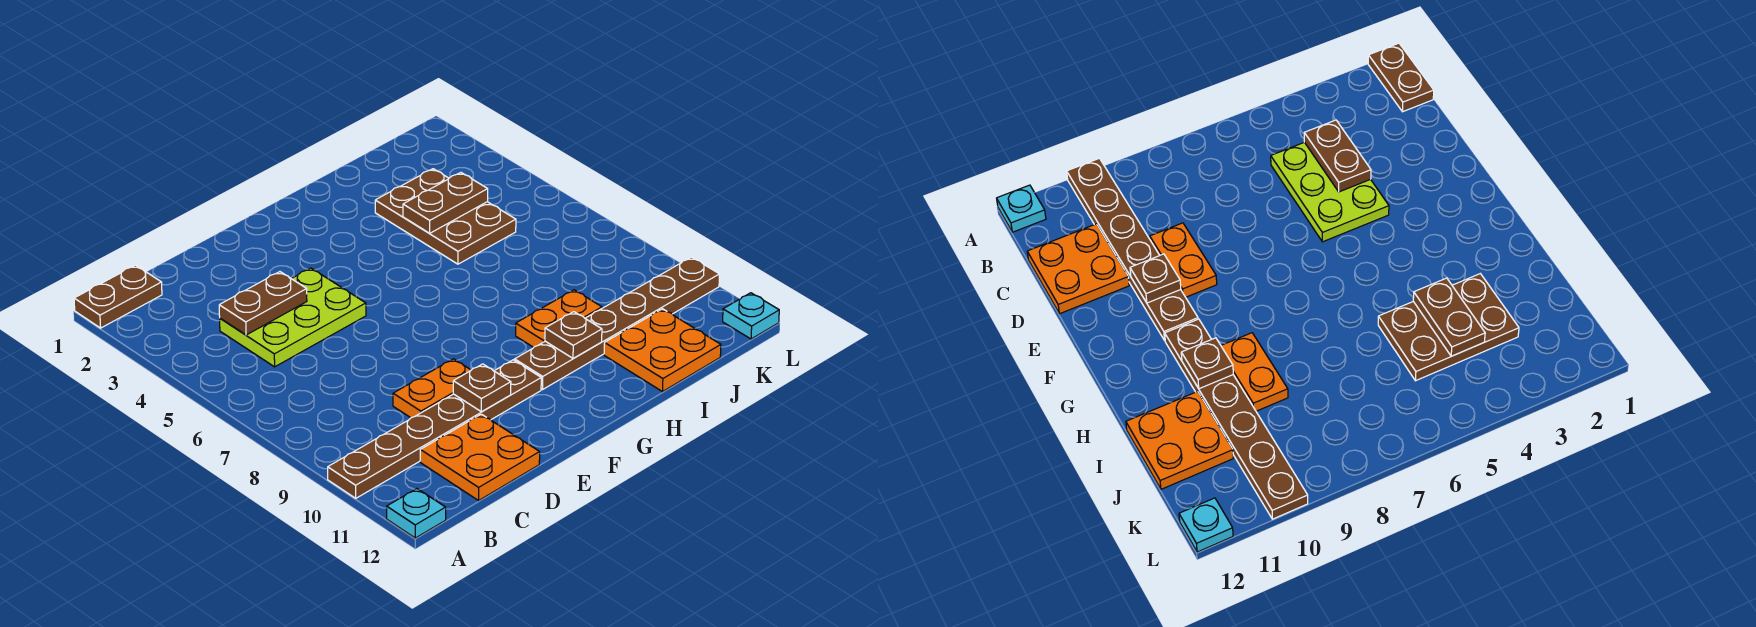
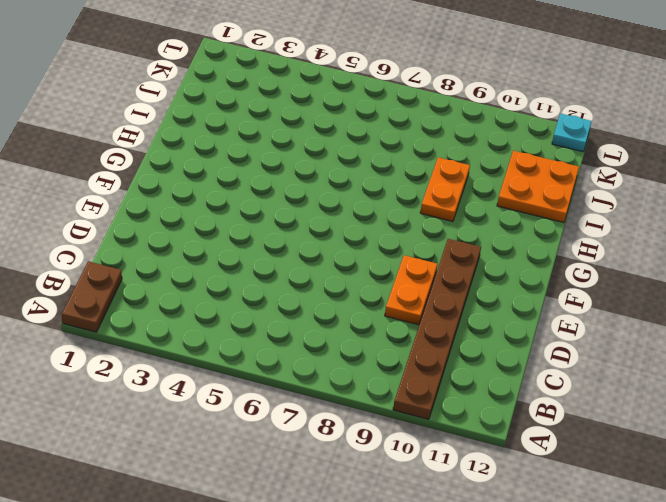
none -> cyan plate A12 level 1
none -> lime plate C4:E5 level 1
none -> orange plate C11:D12 level 1

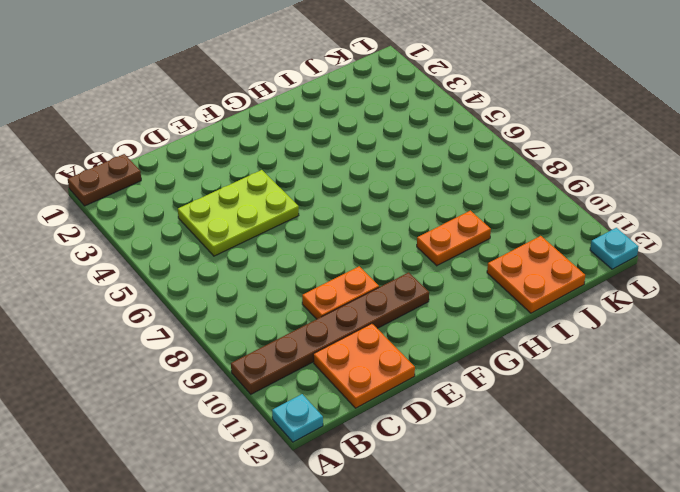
none -> brown plate G10:L10 level 1
none -> brown plate I3:J5 level 1
none -> brown plate C4:D4 level 2

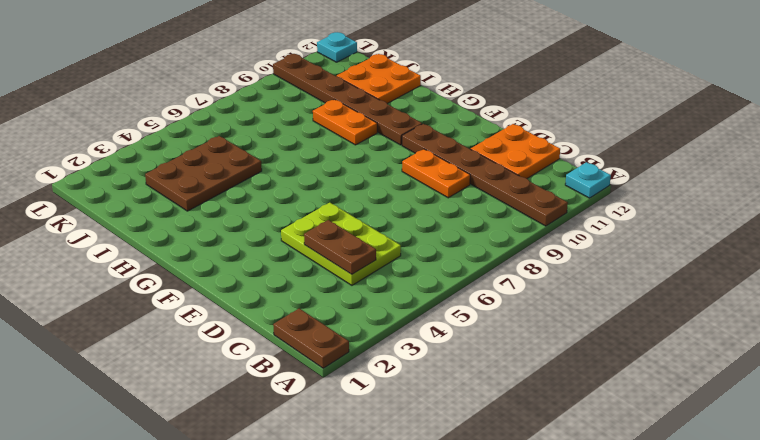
none -> brown plate E10 level 2
none -> brown plate H10 level 2
none -> brown plate I4:J4 level 2

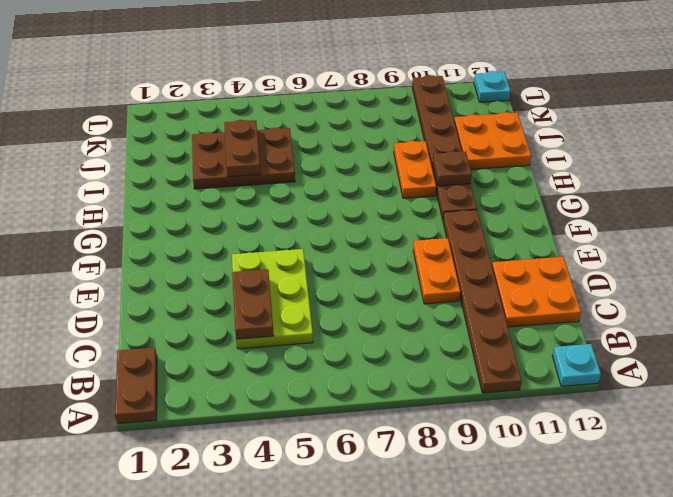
none -> brown plate E10 level 2

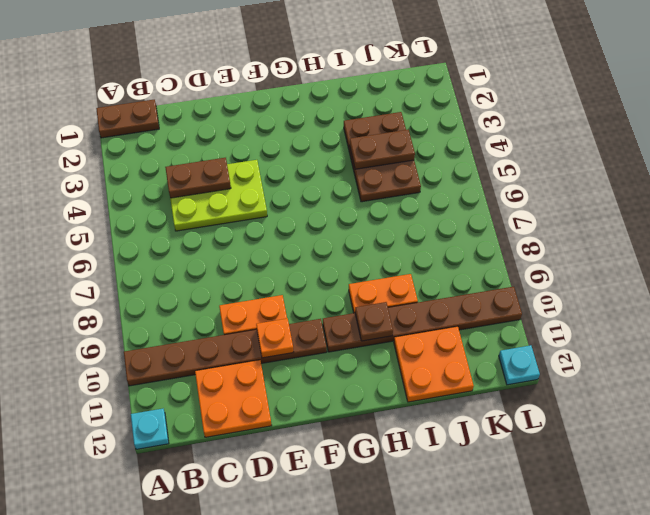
orange plate E10 level 2 -> brown plate E10 level 2

